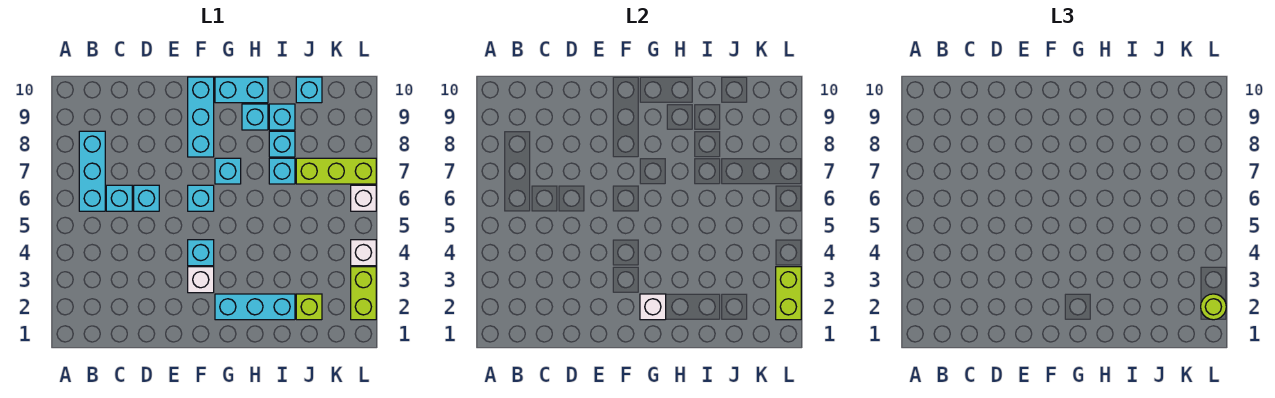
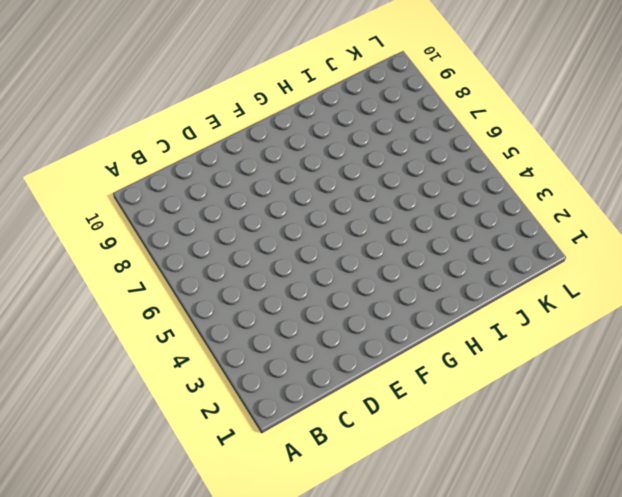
none -> cyan brick B6:B8 level 1
none -> cyan brick C6 level 1
none -> cyan brick D6 level 1

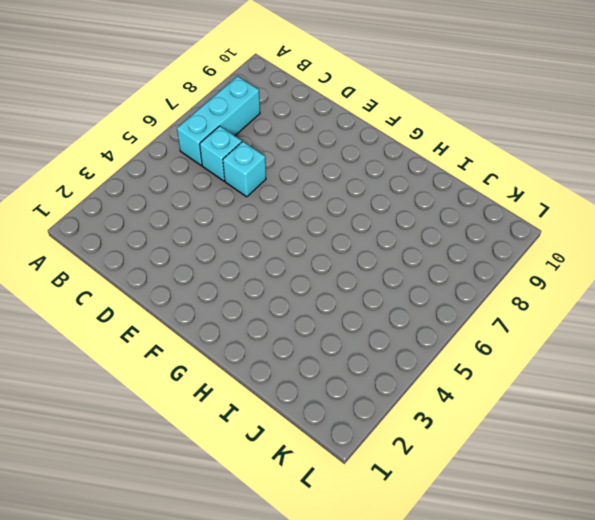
none -> white brick F3 level 1
none -> cyan brick F4 level 1
none -> cyan brick F6 level 1

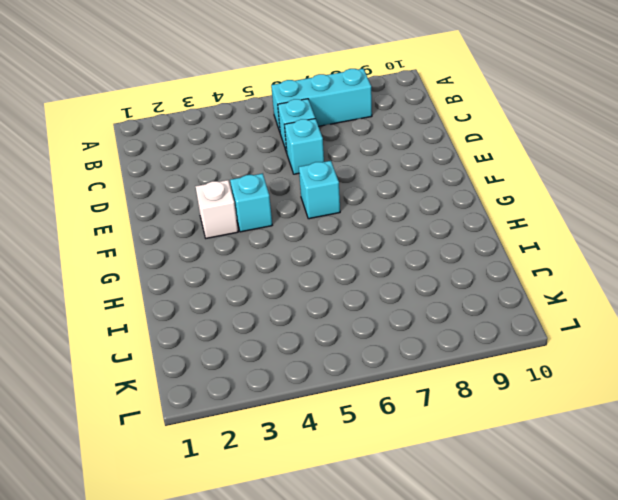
none -> cyan brick F8:F10 level 1
none -> cyan brick G2:I2 level 1
none -> cyan brick G7 level 1

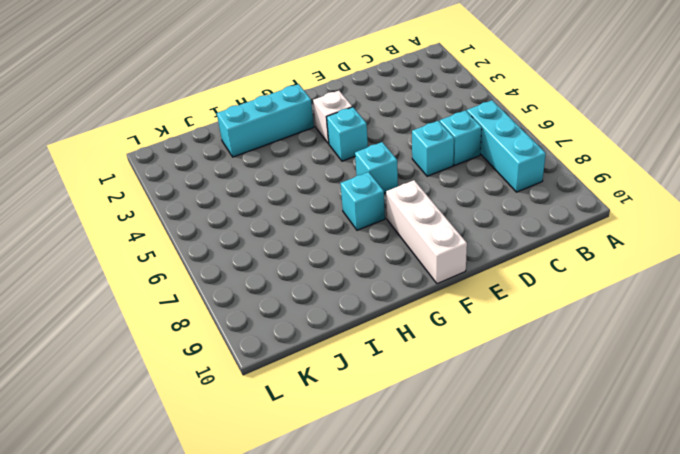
white brick F8:F10 level 1 -> cyan brick F8:F10 level 1
none -> cyan brick G10:H10 level 1
none -> cyan brick H9 level 1
none -> cyan brick I7 level 1

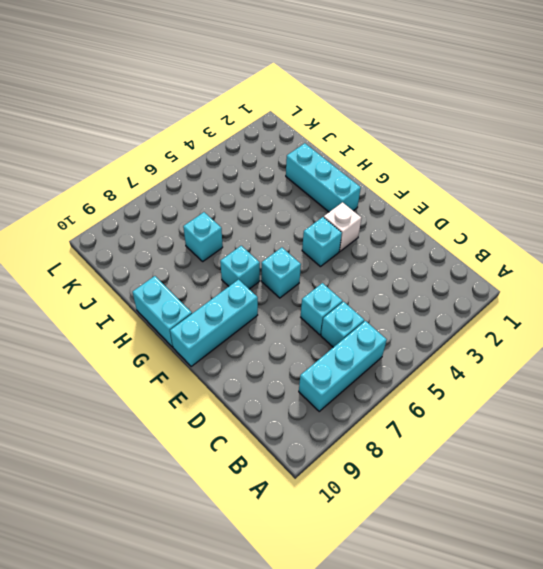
none -> cyan brick H9 level 1
none -> cyan brick I8 level 1
none -> cyan brick I9 level 1

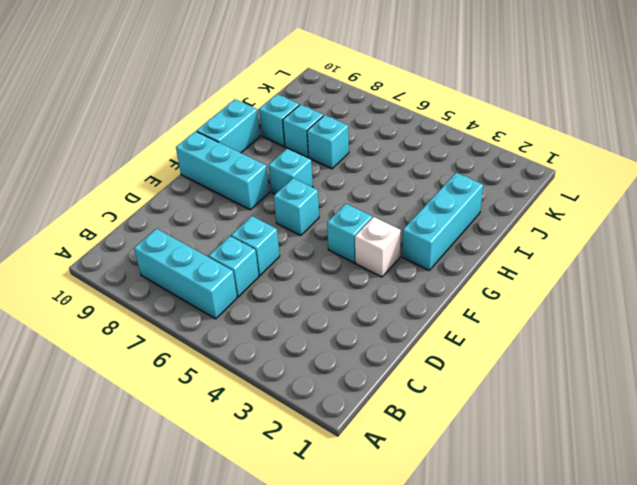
none -> cyan brick H9 level 1
none -> lime brick J2 level 1
none -> lime brick J7:L7 level 1

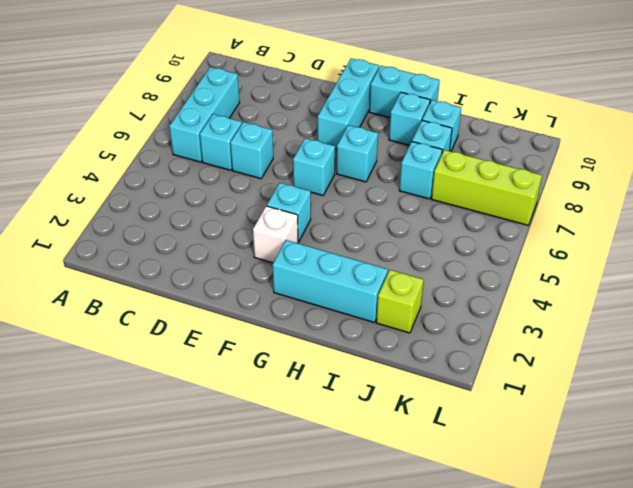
none -> cyan brick J10 level 1
none -> lime brick L2:L3 level 1
none -> white brick L4 level 1

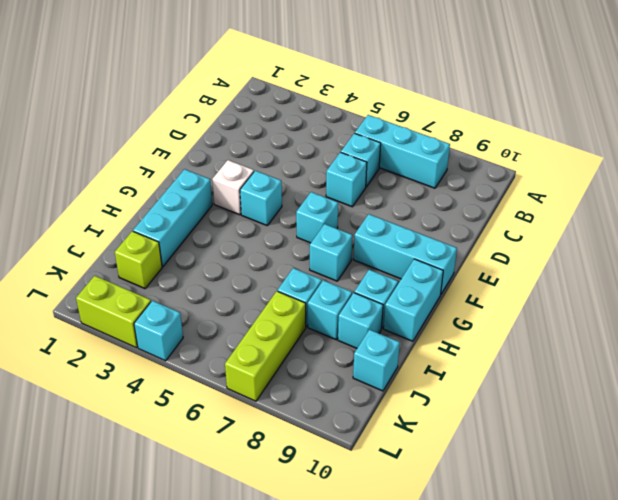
cyan brick L4 level 1 -> white brick L4 level 1
none -> white brick L6 level 1
none -> white brick G2 level 2
none -> lime brick L2:L3 level 2

